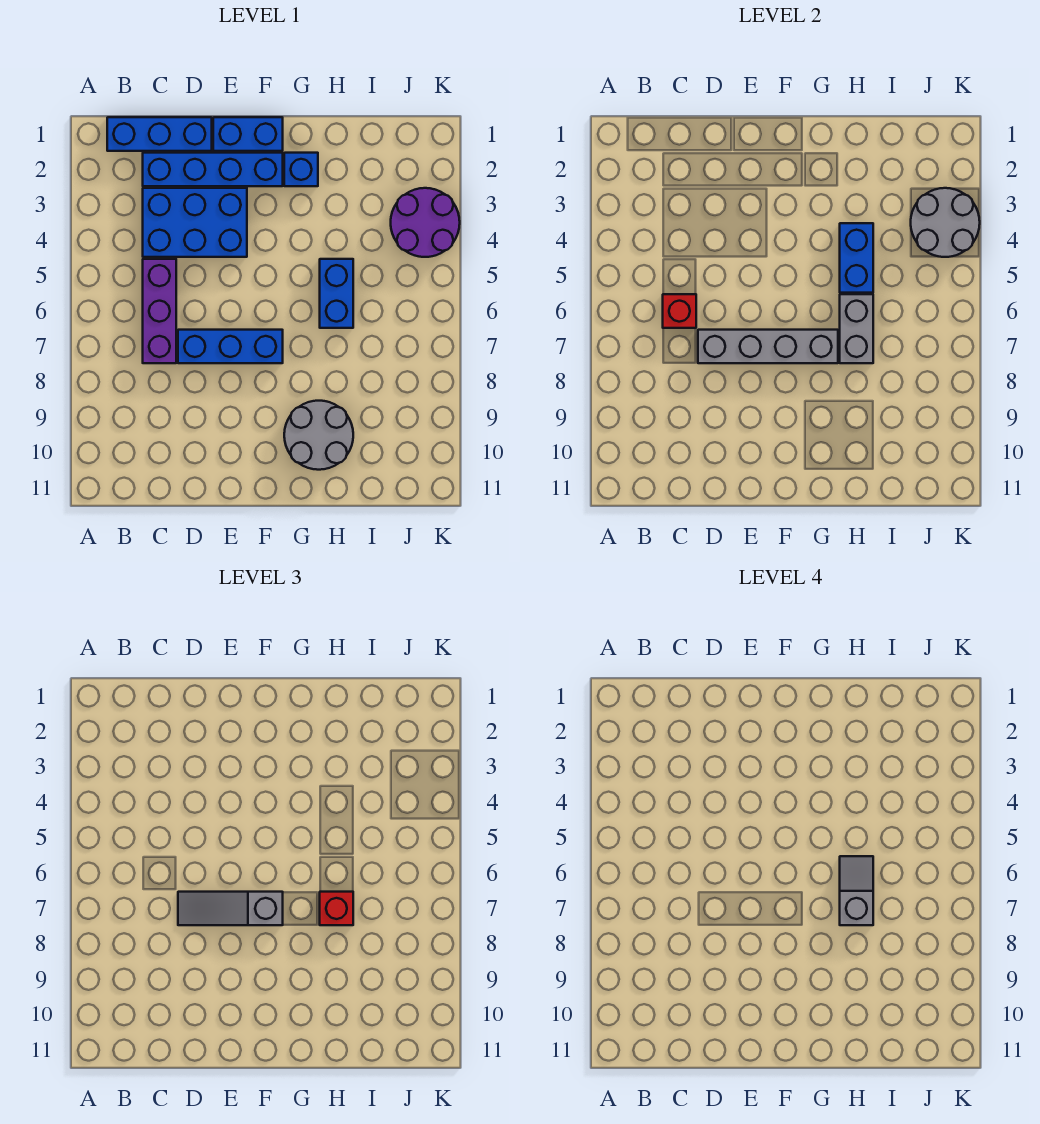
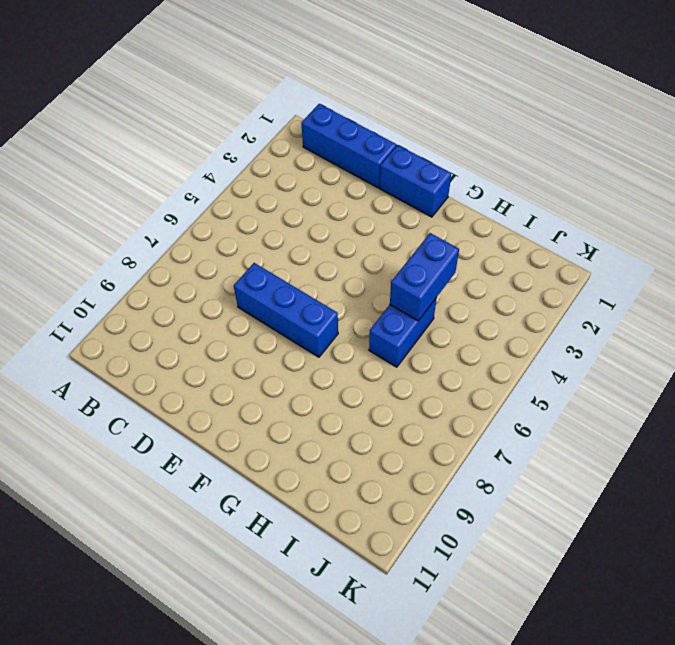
none -> blue brick C2:F2 level 1
none -> blue brick C3:E4 level 1
none -> purple brick C5:C7 level 1

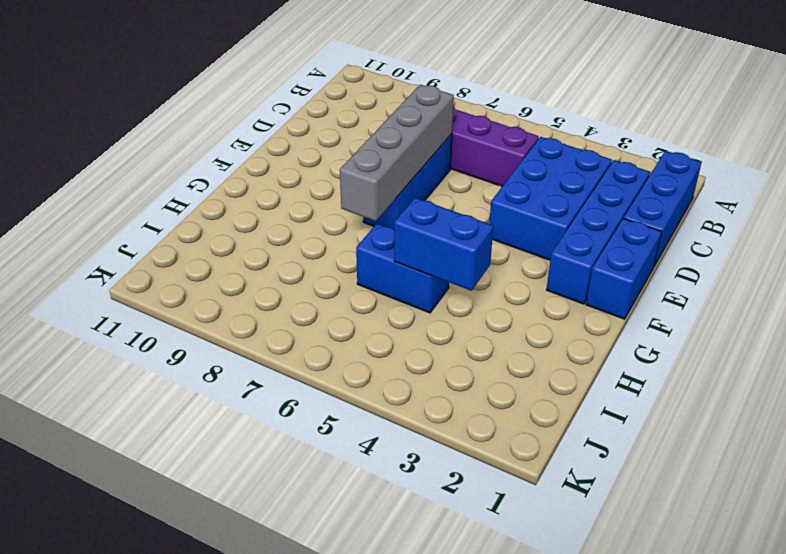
none -> blue brick G2 level 1
none -> grey round brick G9:H10 level 1
none -> purple round brick J3:K4 level 1

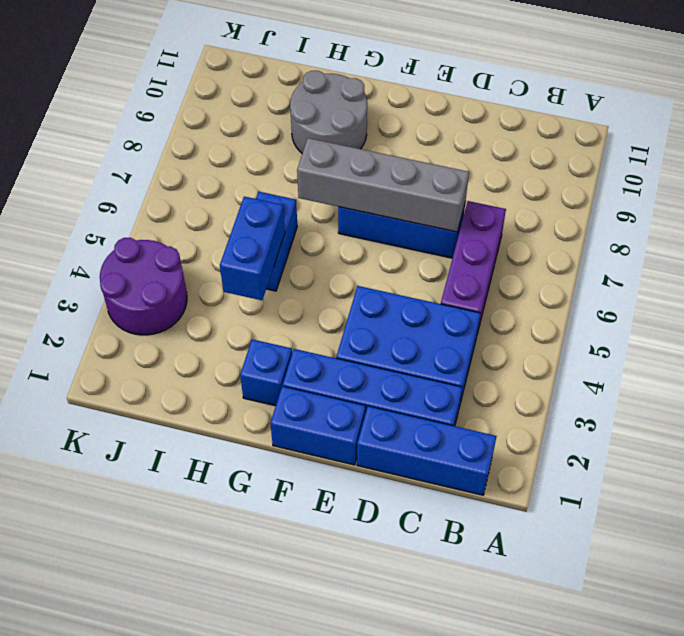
none -> red brick C6 level 2
none -> grey brick H6:H7 level 2
none -> grey round brick J3:K4 level 2

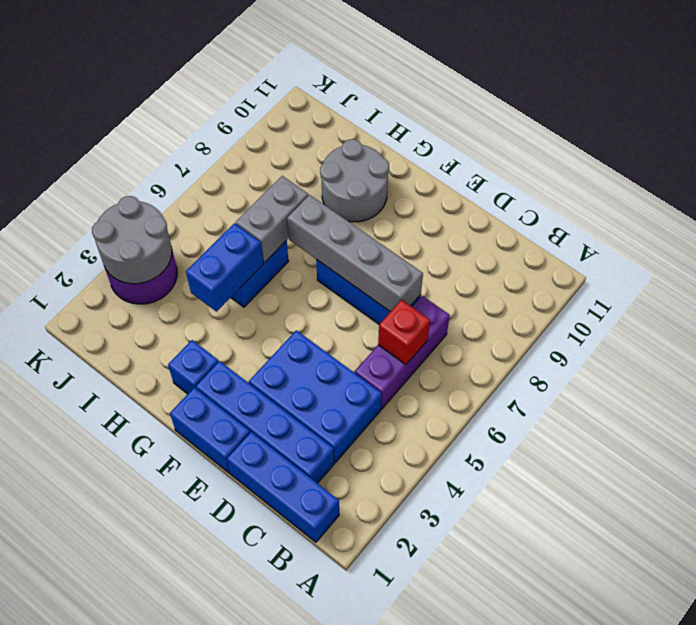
none -> grey slope D7:F7 level 3 top F
none -> red brick H7 level 3
none -> grey slope H6:H7 level 4 top 7

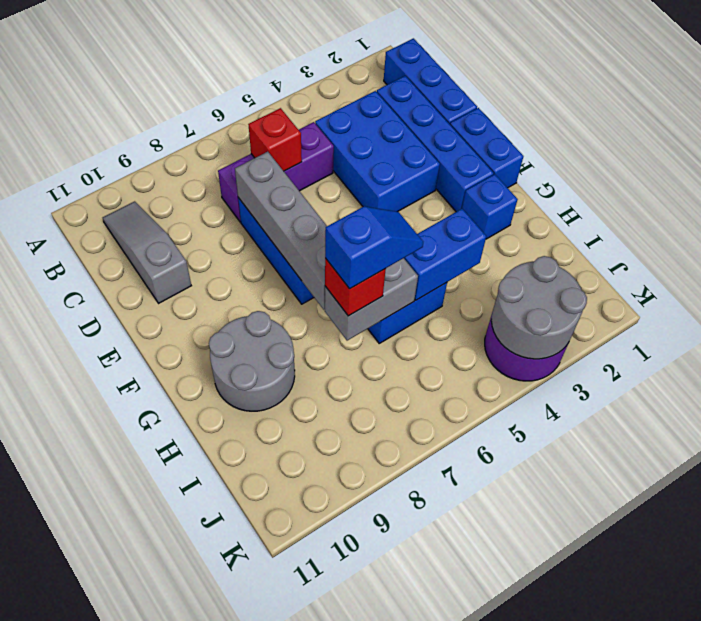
grey slope B10:D10 level 1 top D -> grey slope D7:F7 level 3 top F
blue slope H6:H7 level 4 top 7 -> grey slope H6:H7 level 4 top 7

